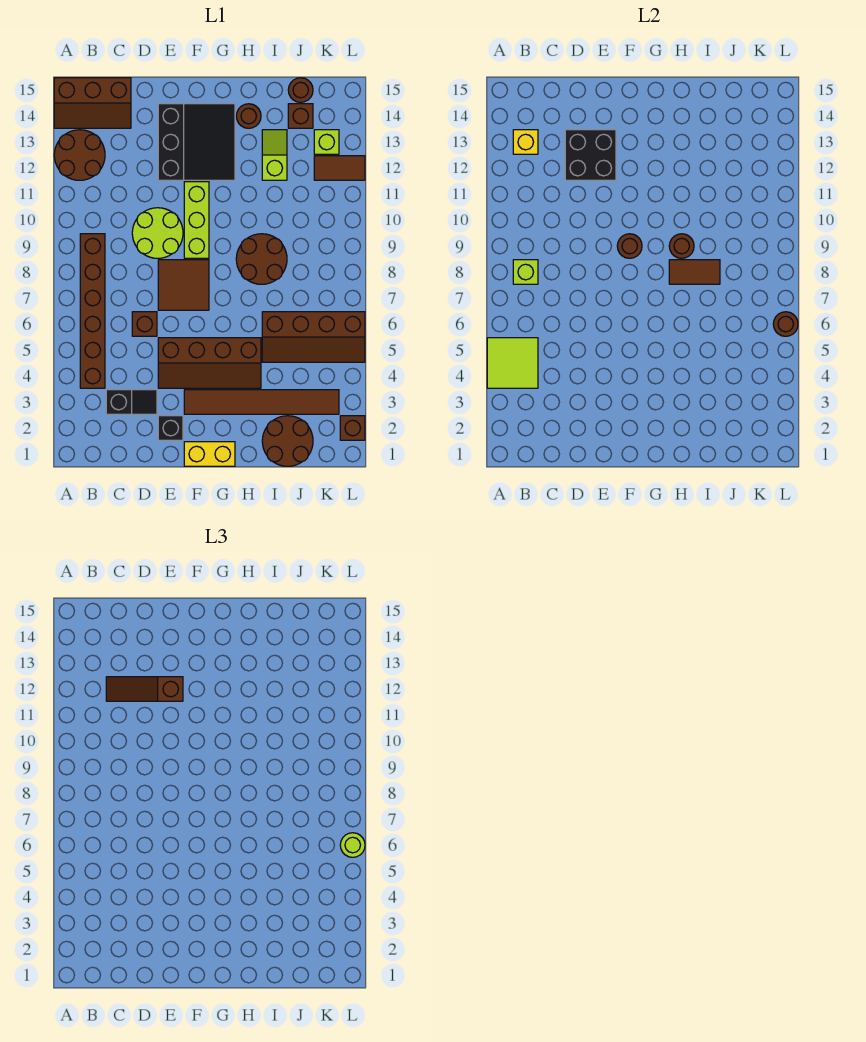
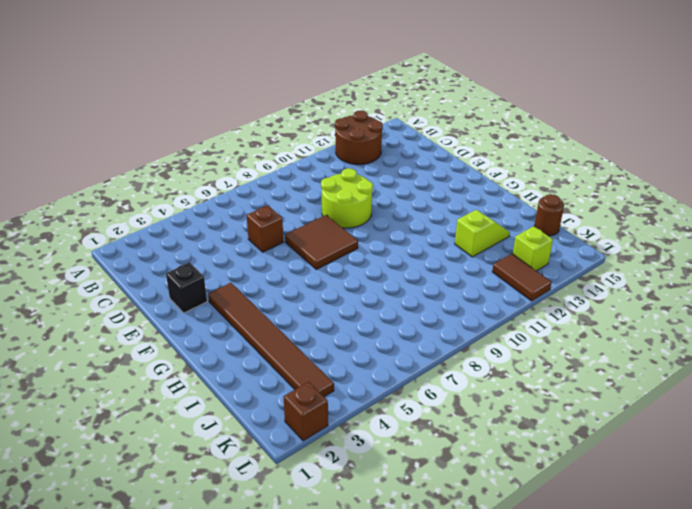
none -> brown slope A14:C15 level 1 top 15
none -> brown brick B4:B9 level 1
none -> black slope C3:D3 level 1 top C
none -> brown slope E4:H5 level 1 top 5

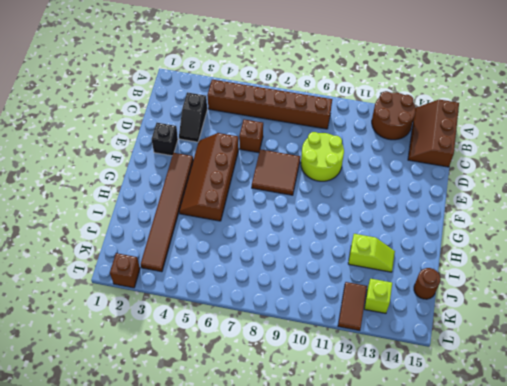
none -> black slope E12:G14 level 1 top E
none -> yellow brick F1:G1 level 1
none -> lime brick F9:F11 level 1
none -> brown round brick H8:I9 level 1

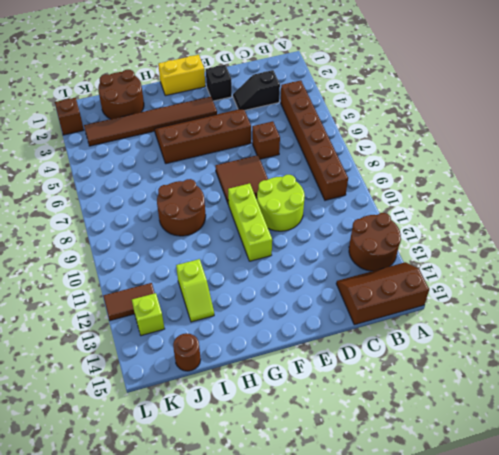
none -> black slope E12:G14 level 1 top E
none -> brown round brick H14 level 1
none -> brown slope I5:L6 level 1 top 6
none -> brown brick J14 level 1

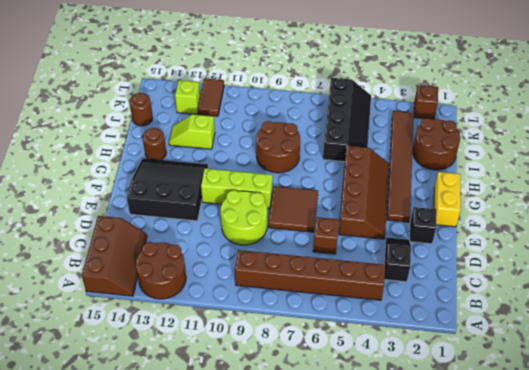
black slope I5:L6 level 1 top 6 -> brown slope I5:L6 level 1 top 6
none -> brown brick J14 level 1
none -> lime tile A4:B5 level 2
none -> lime brick B8 level 2
none -> yellow brick B13 level 2

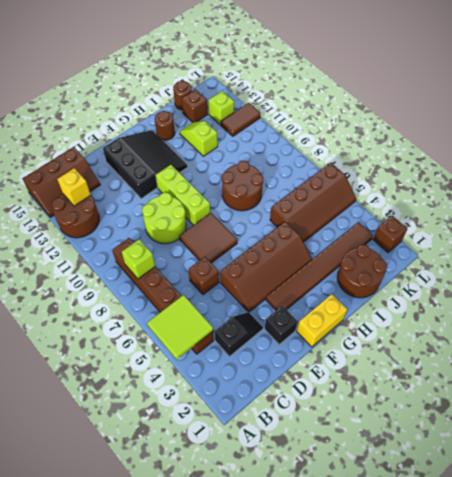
none -> black brick D12:E13 level 2
none -> brown round brick F9 level 2
none -> brown tile H8:I8 level 2
none -> brown round brick H9 level 2

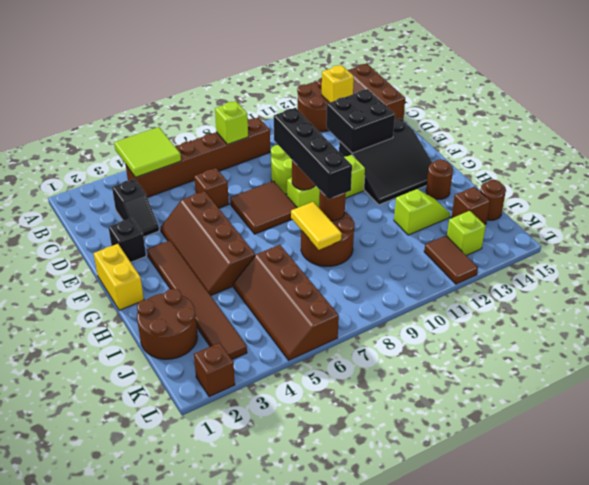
black brick E9:H9 level 3 -> none
yellow tile H8:I8 level 2 -> brown tile H8:I8 level 2
none -> brown round brick L6 level 2
none -> brown slope C12:E12 level 3 top E
none -> lime round brick L6 level 3

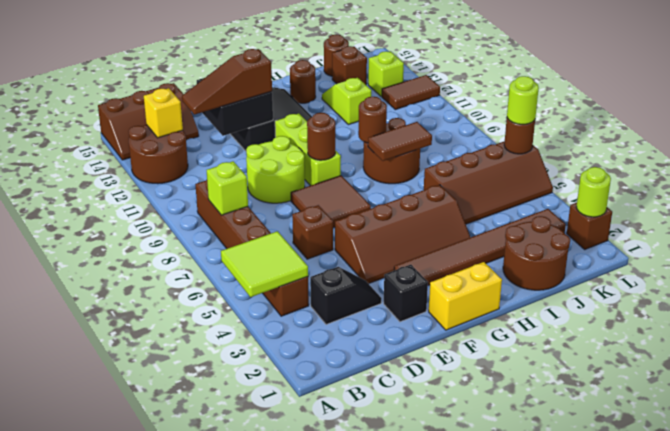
lime round brick L2 level 2 -> none

